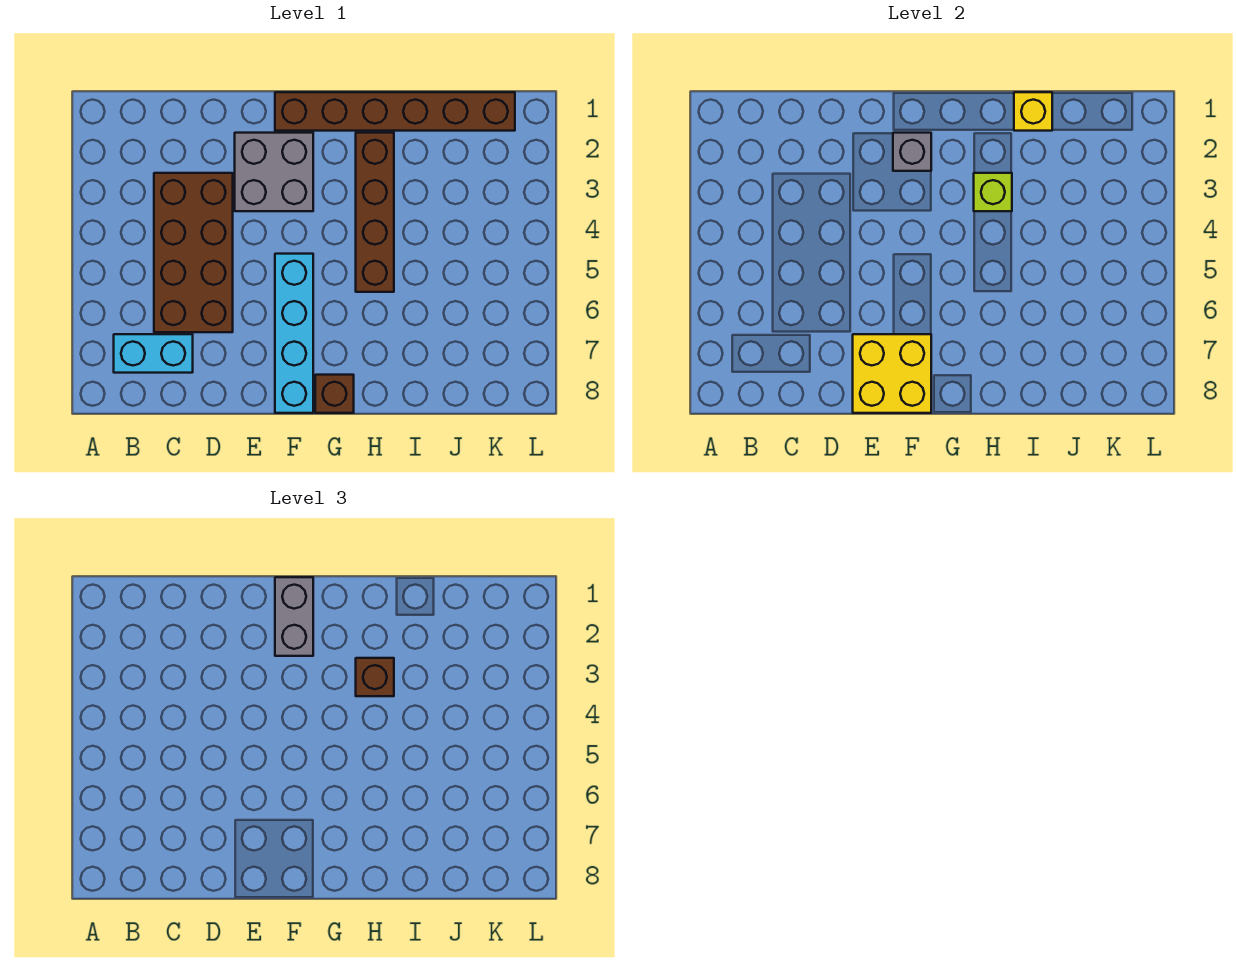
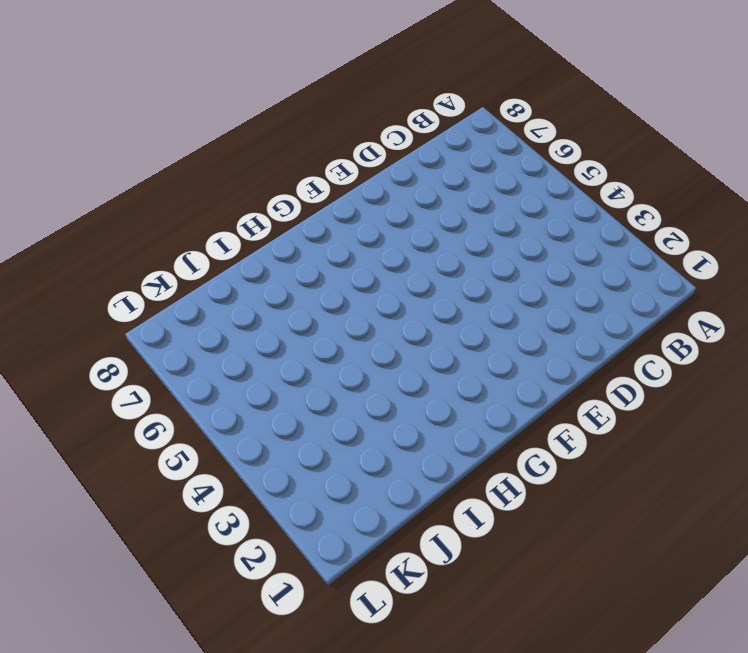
none -> cyan brick B7:C7 level 1
none -> brown brick C3:D6 level 1
none -> grey brick E2:F3 level 1

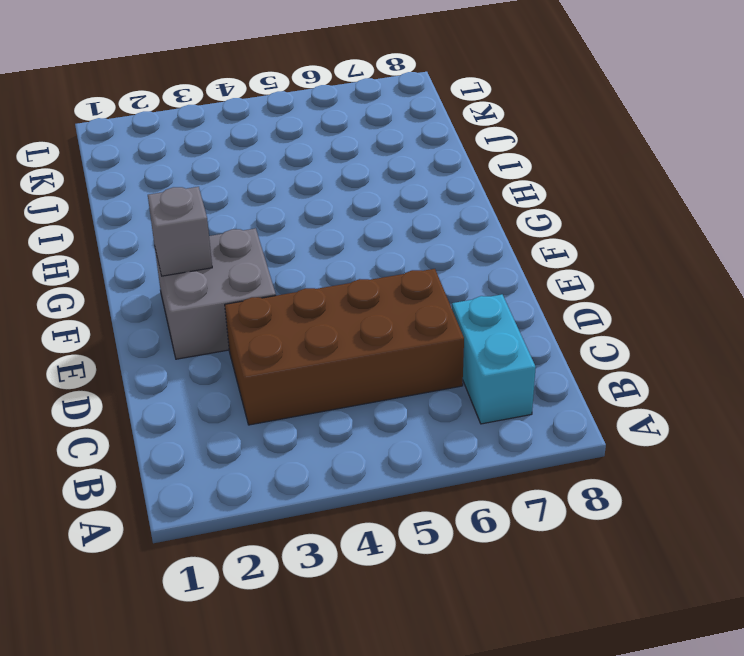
none -> brown brick F1:K1 level 1
none -> cyan brick F5:F8 level 1
none -> brown brick G8 level 1

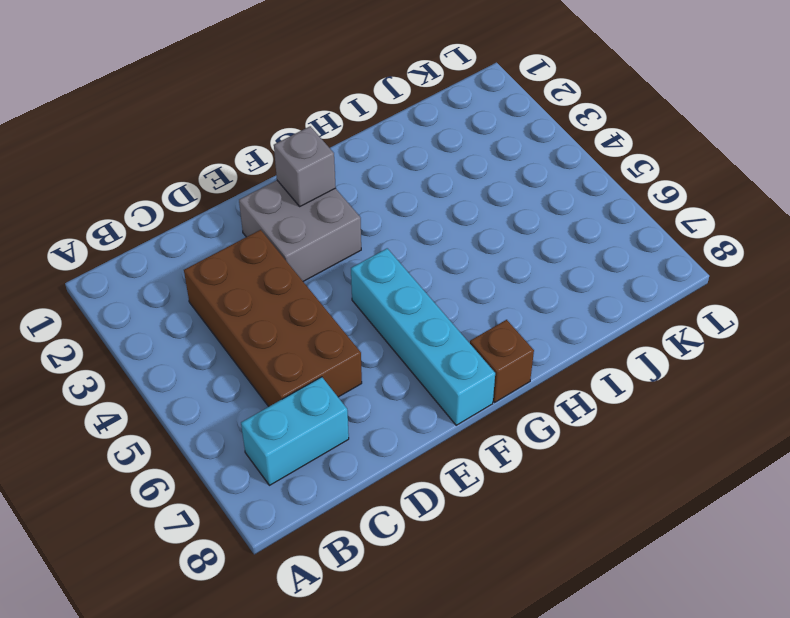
none -> brown brick F1:K1 level 1
none -> brown brick H2:H5 level 1
none -> yellow brick E7:F8 level 2

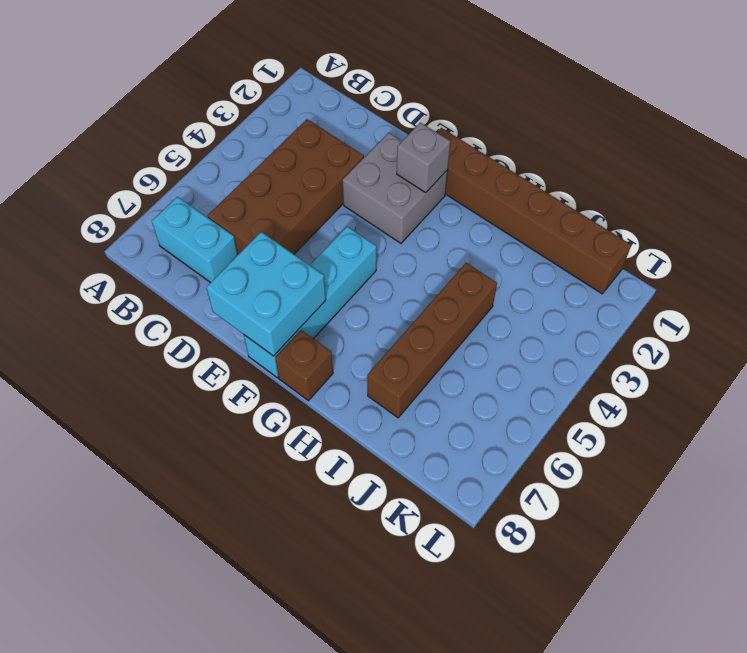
cyan brick E7:F8 level 2 -> yellow brick E7:F8 level 2
brown brick I4:I7 level 1 -> brown brick H2:H5 level 1
none -> lime brick H3 level 2
none -> yellow brick I1 level 2
none -> grey brick F1:F2 level 3

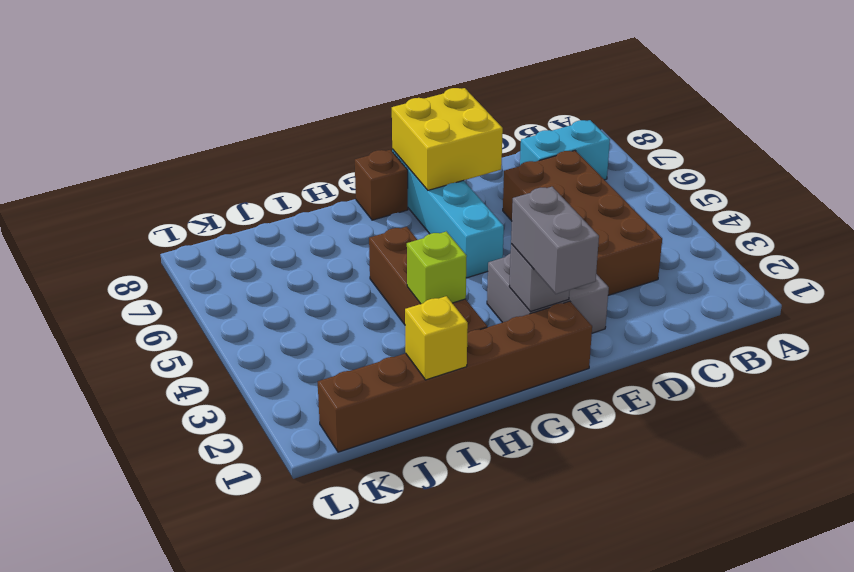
none -> brown brick H3 level 3

